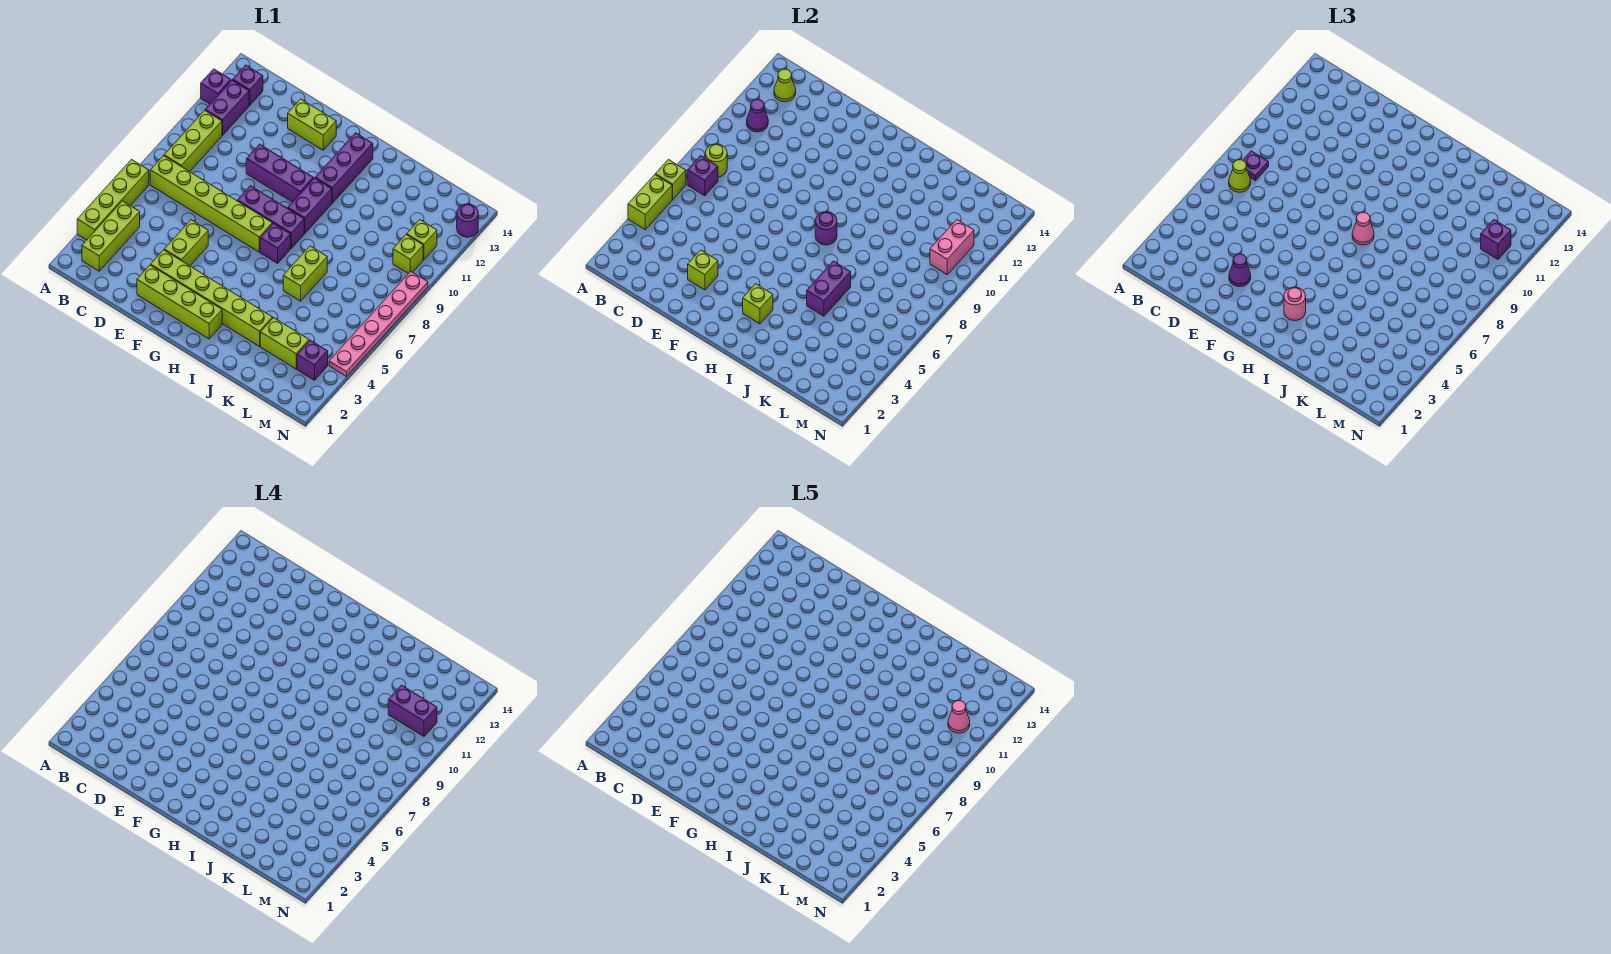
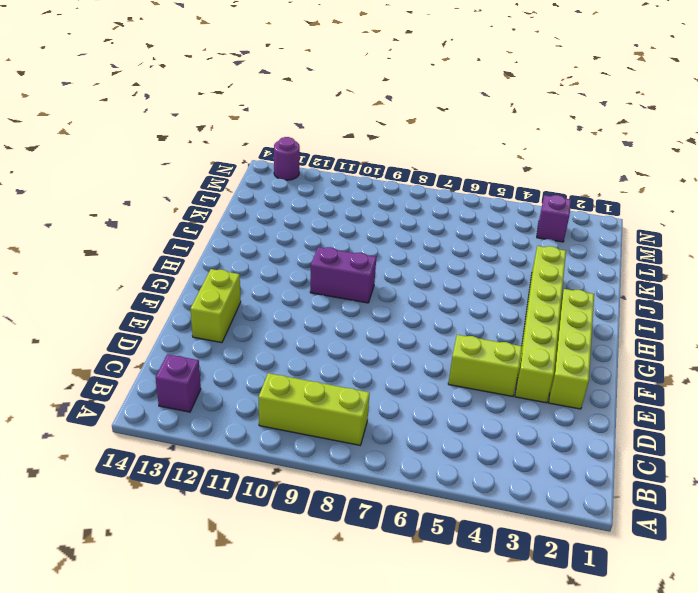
none -> lime brick A3:A6 level 1
none -> purple brick A12 level 1
none -> lime brick B2:B4 level 1
none -> lime brick B7:G7 level 1

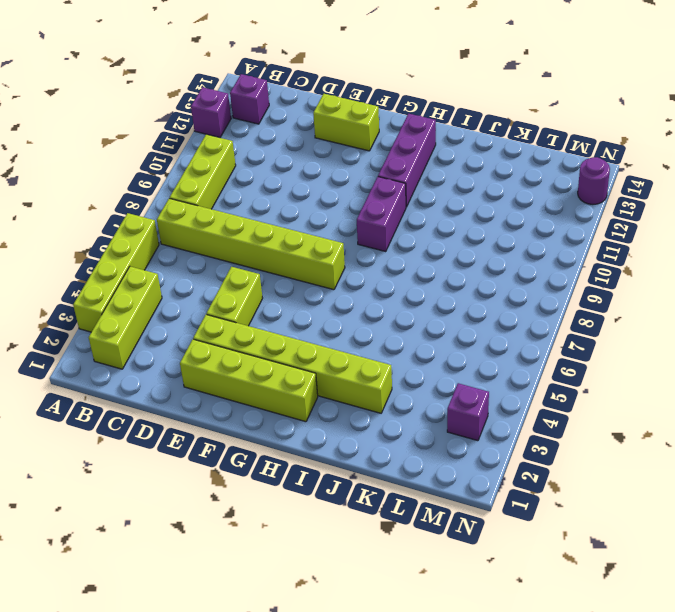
none -> purple brick B11:B12 level 1
none -> purple brick E10:G10 level 1
none -> purple brick F8:H8 level 1
none -> purple brick H7 level 1

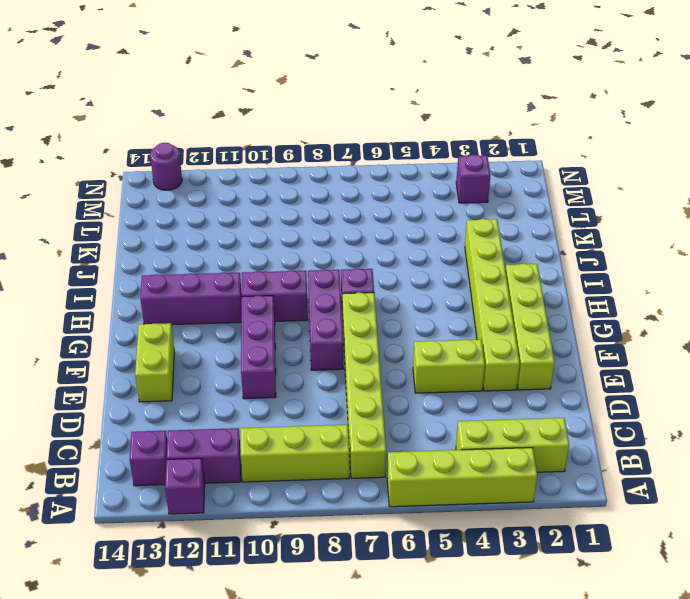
none -> lime brick J6:J7 level 1
none -> lime brick K3:L3 level 1
none -> lime brick M10 level 1
none -> lime brick M11 level 1

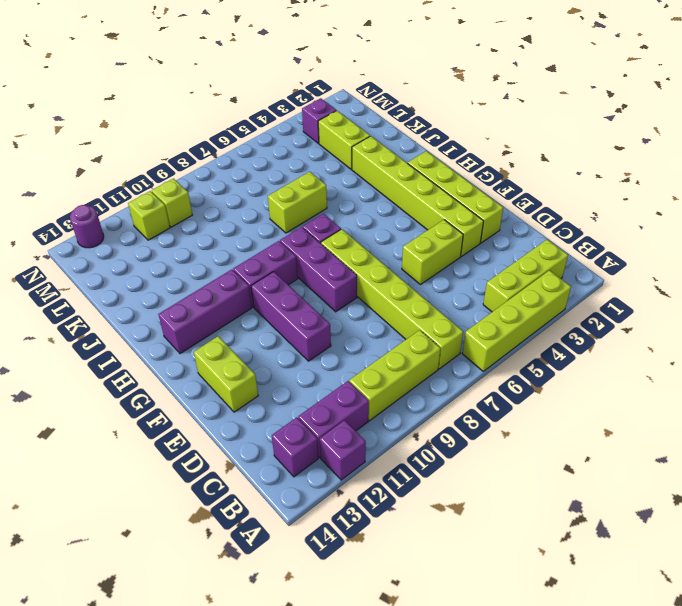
none -> pink plate N4:N9 level 1
none -> lime brick A4:A5 level 2
none -> lime brick A6 level 2
none -> purple brick B7 level 2

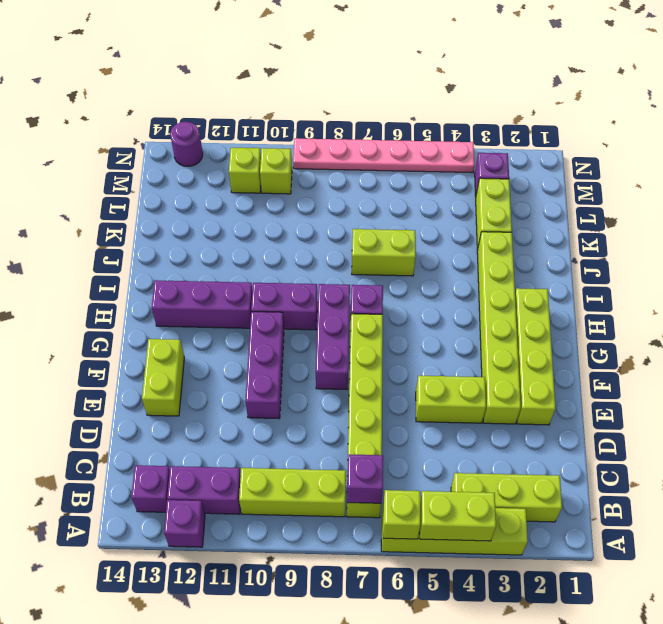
none -> lime round brick B8 level 2
none -> purple cone B11 level 2
none -> lime cone B13 level 2
none -> lime brick E3 level 2

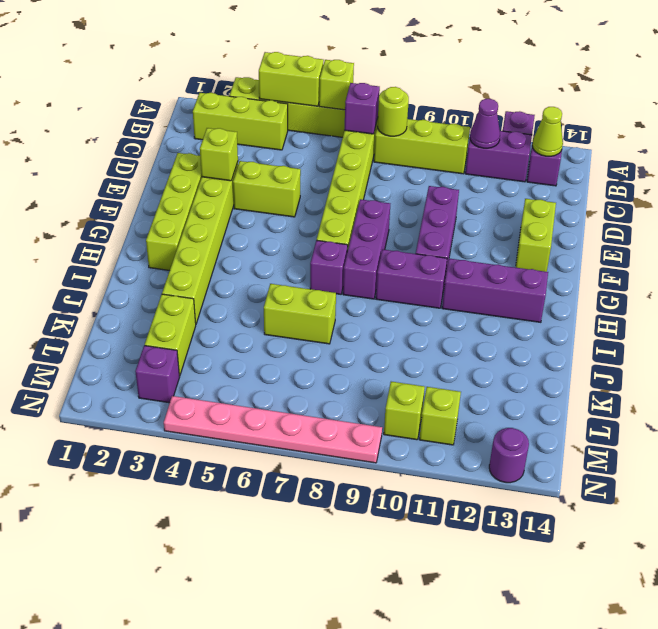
none -> lime brick H3 level 2
none -> purple round brick H8 level 2
none -> purple brick J5:J6 level 2
none -> pink brick M10:M11 level 2

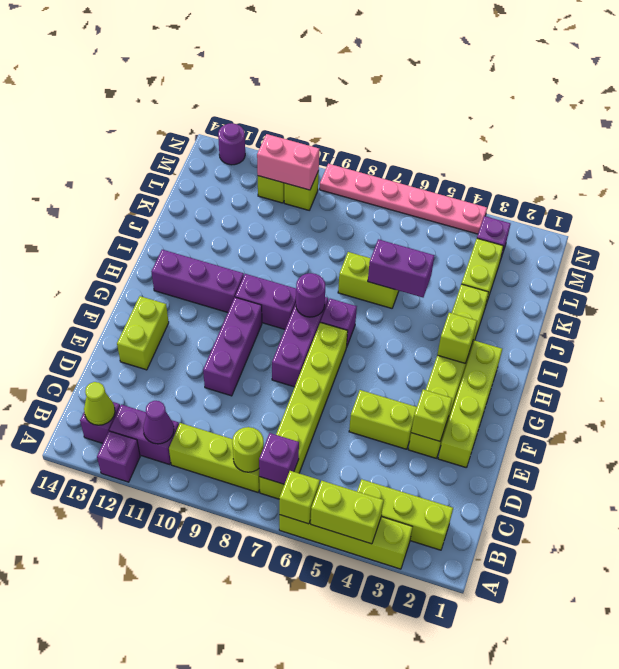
none -> lime cone B7 level 3
none -> purple plate B8 level 3
none -> purple cone E3 level 3
none -> pink round brick H3 level 3

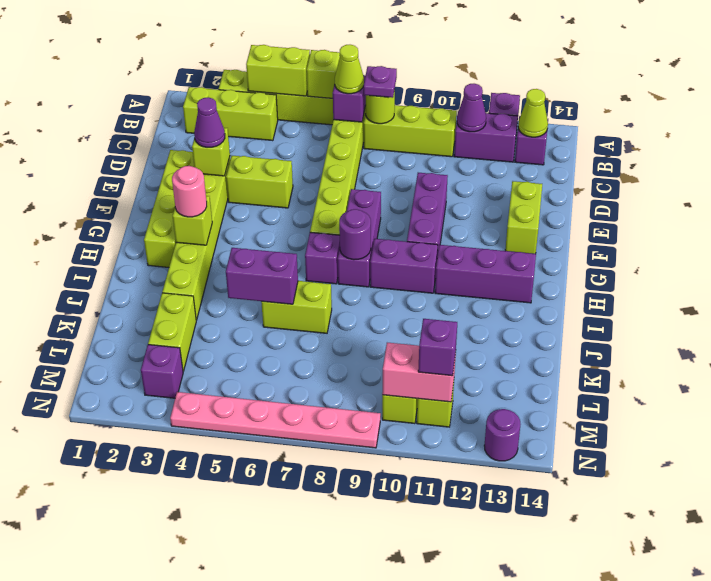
none -> pink cone H8 level 3
none -> purple brick L11:M11 level 4
none -> pink cone M11 level 5

